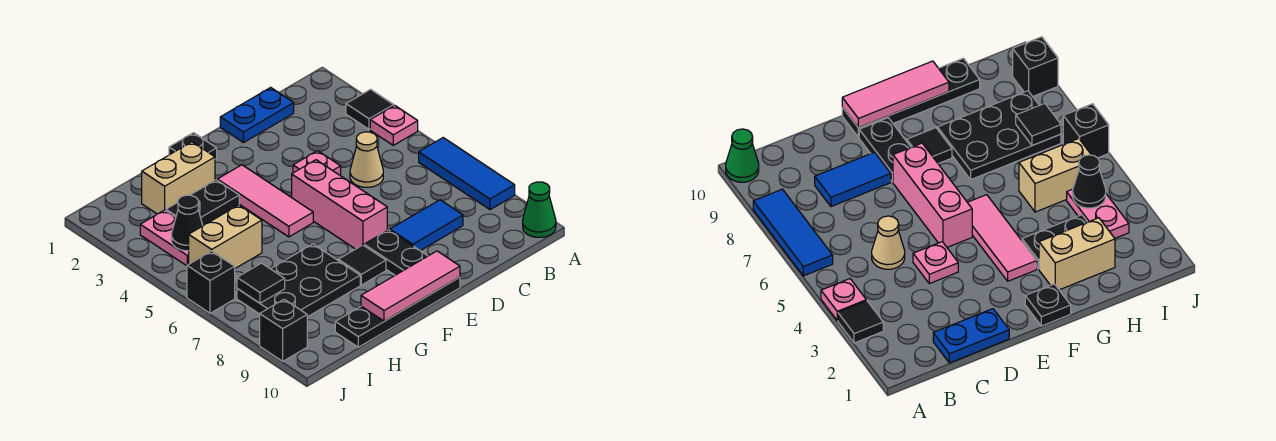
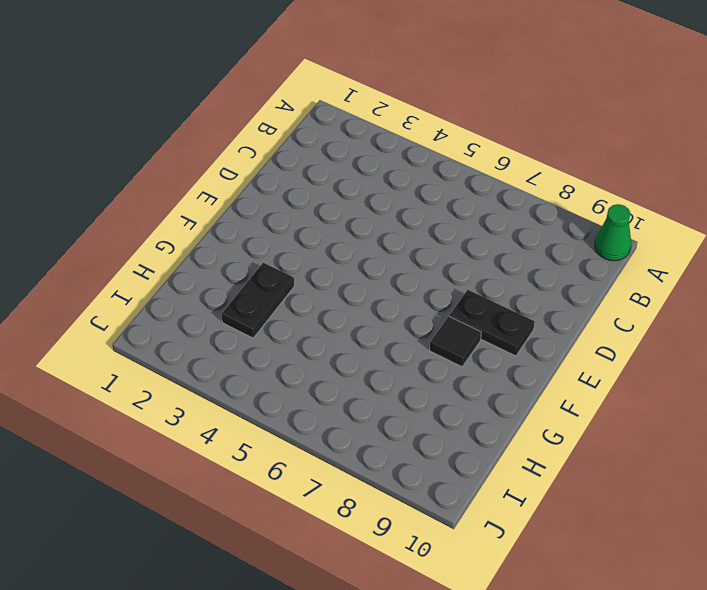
none -> black tile A3 level 1
none -> pink plate A4 level 1
none -> blue tile A6:A8 level 1

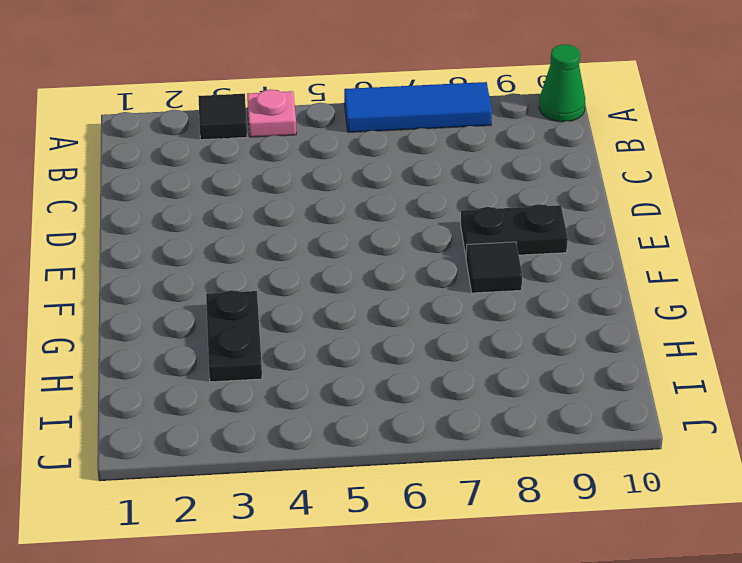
none -> blue plate C1:D1 level 1
none -> tan cone C5 level 1
none -> blue tile C8:D8 level 1

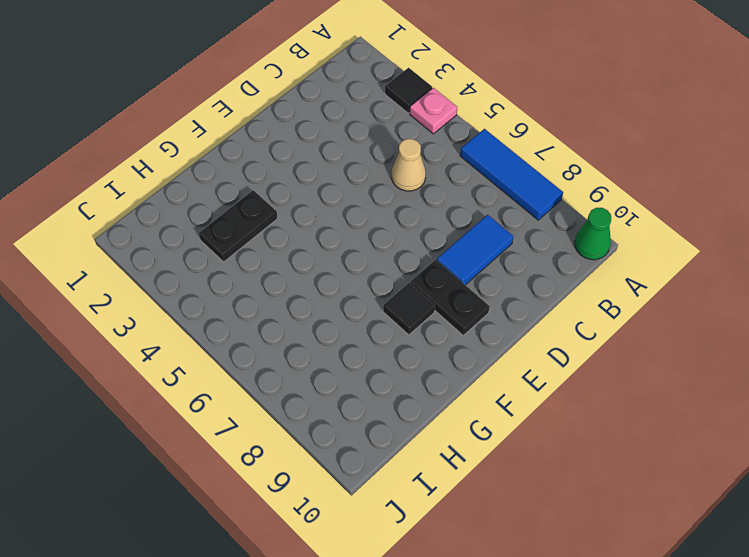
none -> blue plate C1:D1 level 1
none -> pink plate D4 level 1
none -> pink brick E5:E7 level 1

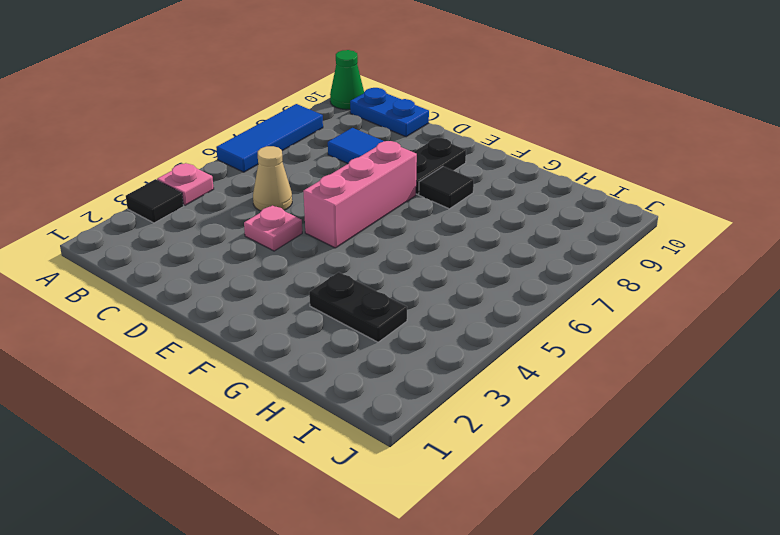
blue plate B10:C10 level 1 -> blue plate C1:D1 level 1
none -> black plate E10:H10 level 1
none -> black plate F1 level 1
none -> pink tile F3:F5 level 1

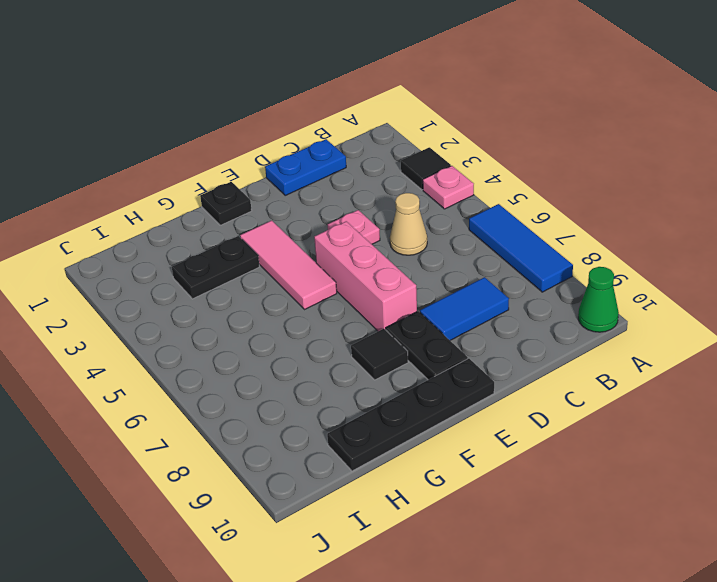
none -> tan brick G2:H2 level 1
none -> black plate G7:I8 level 1
none -> tan brick H5:I5 level 1

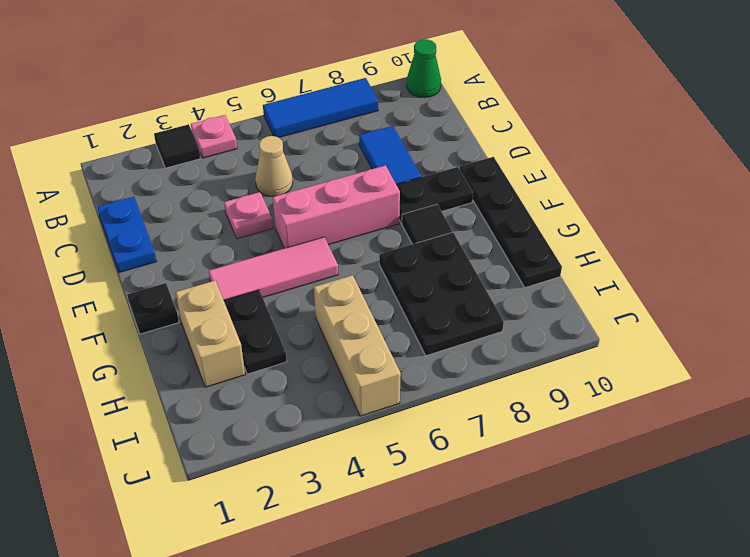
tan brick H5:J5 level 1 -> tan brick H5:I5 level 1
none -> pink plate I3:I4 level 1
none -> black brick J6 level 1
none -> black brick J9 level 1

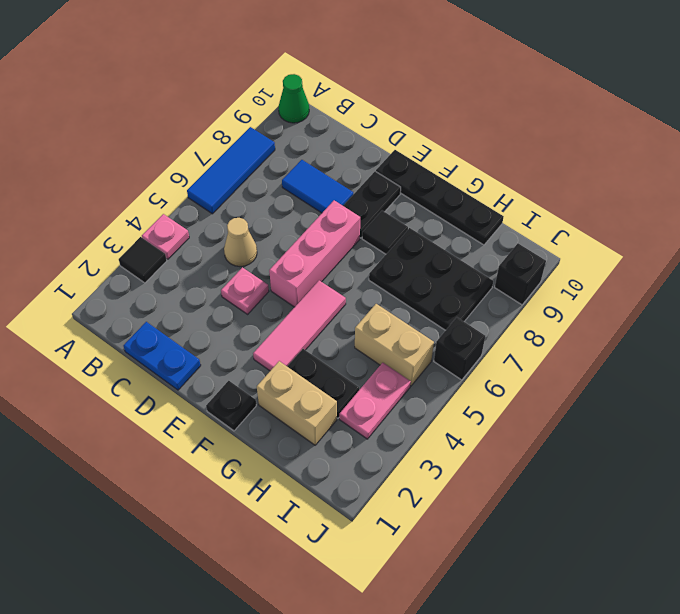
none -> pink tile E10:G10 level 2
none -> black cone I4 level 2
none -> black tile I7 level 2

